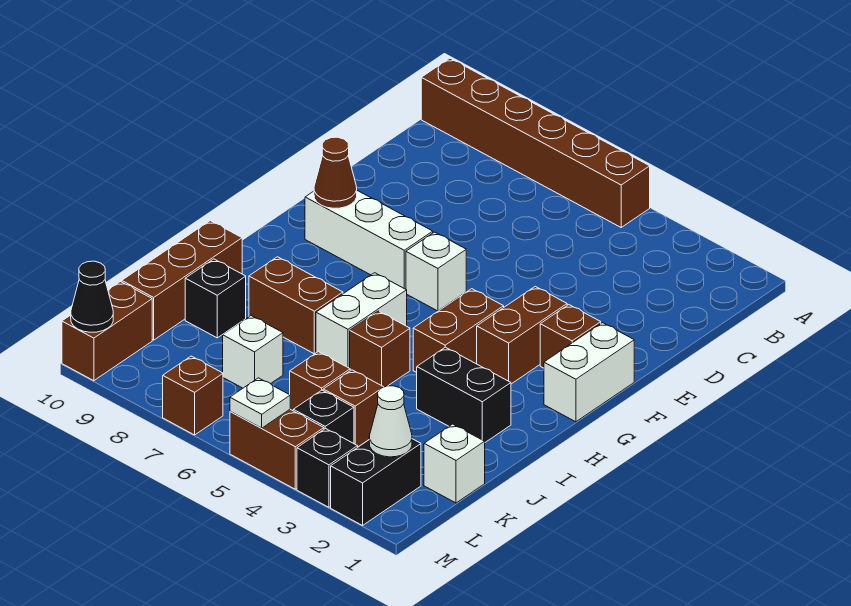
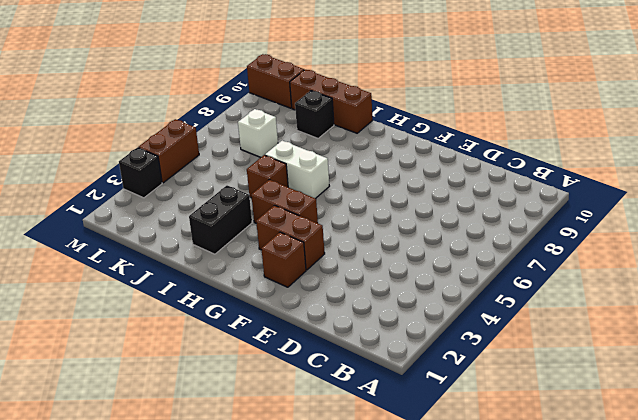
none -> brown brick A5:A10 level 1
none -> white brick F1:G1 level 1
none -> white brick F6 level 1

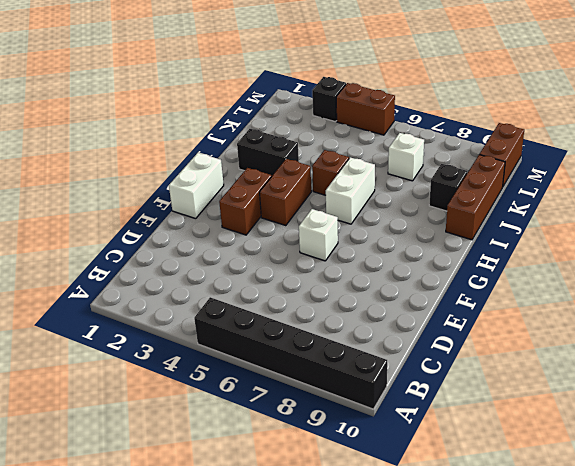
black brick A5:A10 level 1 -> brown brick A5:A10 level 1
none -> brown brick F2 level 1
none -> white brick F7:F9 level 1
none -> brown brick I7:I8 level 1

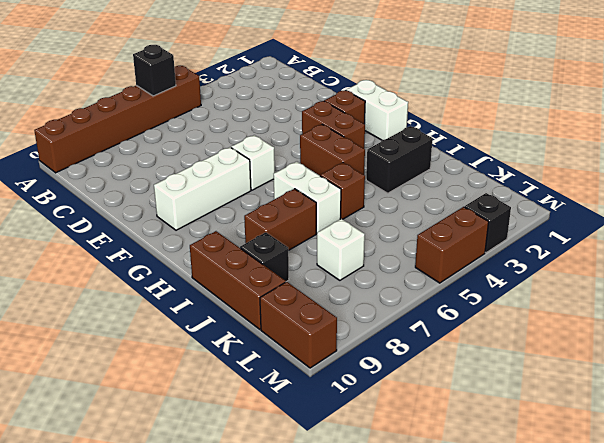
black brick A6 level 2 -> black brick L4 level 1
none -> white brick K1 level 1
none -> brown brick K4 level 1
none -> brown brick K5 level 1

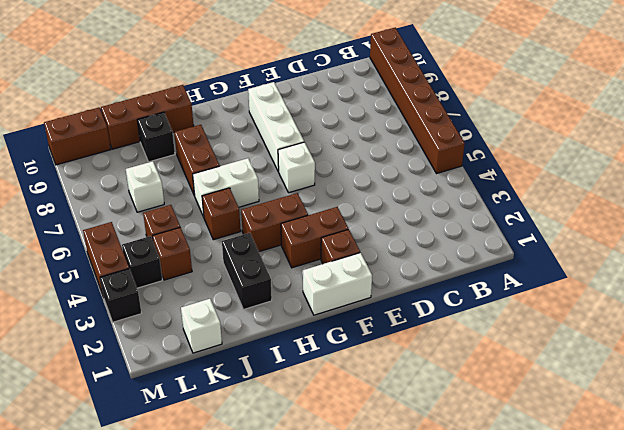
none -> black brick L2:M2 level 1
none -> brown brick M7 level 1
none -> brown cone F9 level 2

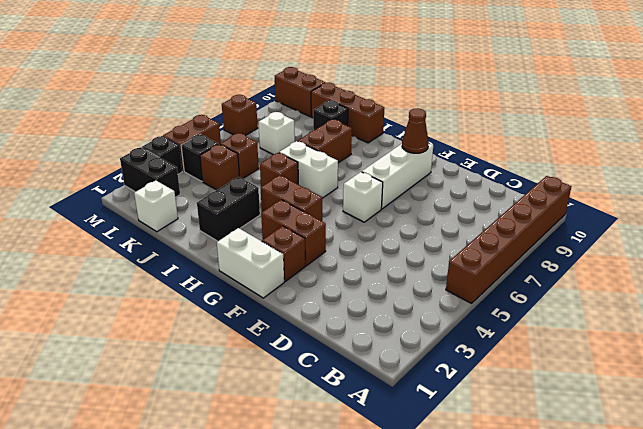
none -> white cone L2 level 2
none -> white plate M5 level 2
none -> black cone M10 level 2

